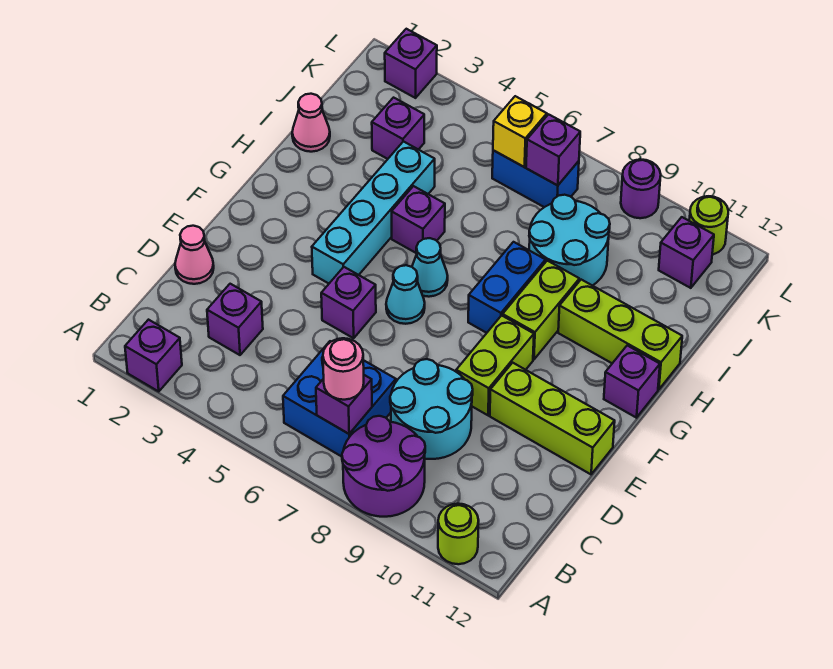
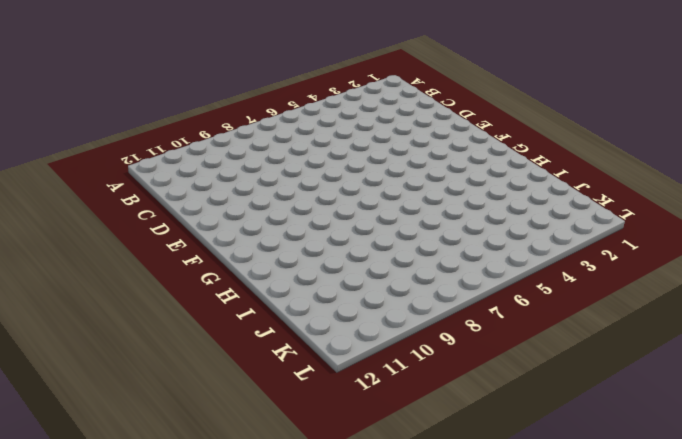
none -> purple brick A2 level 1
none -> purple round brick A8:B9 level 1
none -> lime round brick A11 level 1
none -> blue brick B6:C7 level 1

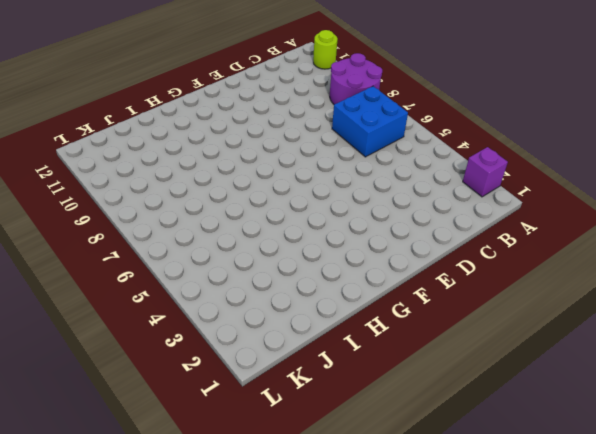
none -> purple brick C3 level 1
none -> cyan round brick C8:D9 level 1
none -> pink cone D1 level 1
none -> purple brick E5 level 1

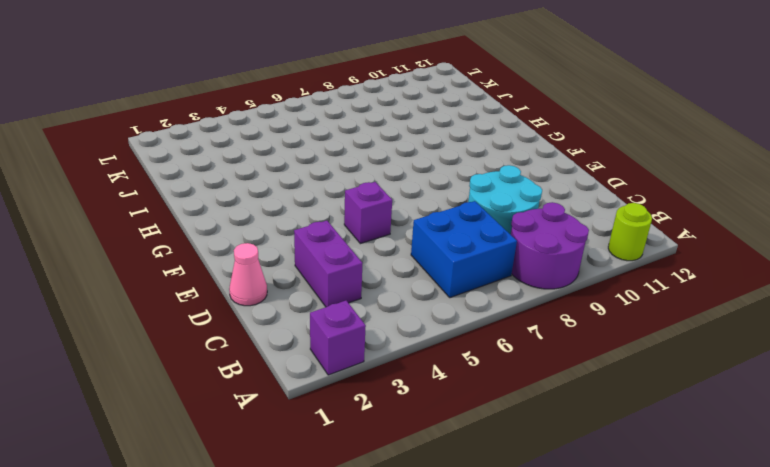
purple brick C3:D3 level 1 -> purple brick C3 level 1
none -> lime brick E9:F9 level 1
none -> lime brick E10:E12 level 1
none -> cyan brick F4:I4 level 1
none -> cyan cone F6 level 1

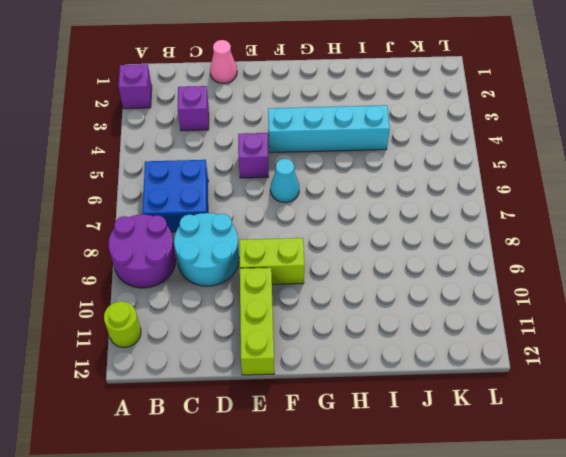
none -> cyan cone G6 level 1
none -> blue brick G8:H8 level 1
none -> lime brick G9:H9 level 1
none -> purple brick G12 level 1

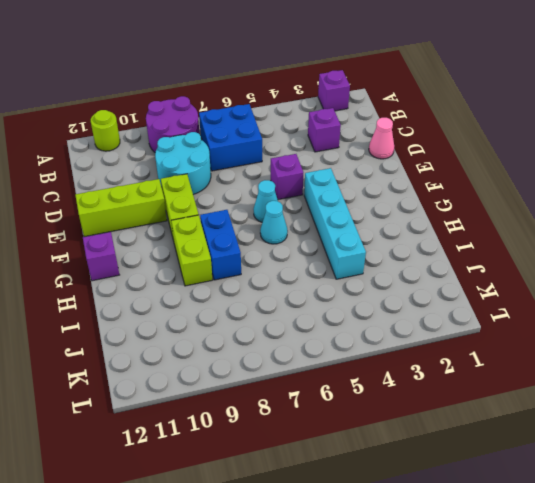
none -> purple brick H5 level 1
none -> lime brick H10:H12 level 1
none -> pink cone I1 level 1
none -> cyan round brick I8:J9 level 1

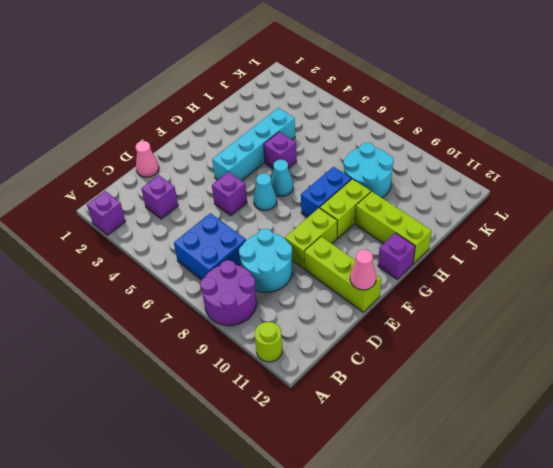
pink cone E12 level 2 -> pink cone I1 level 1
none -> purple brick J3 level 1
none -> blue brick K6:K7 level 1
none -> purple brick K11 level 1
none -> purple brick L2 level 1

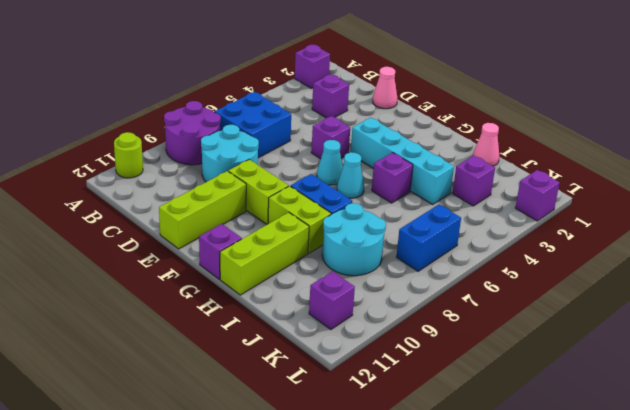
none -> purple round brick L9 level 1
none -> lime round brick L11 level 1
none -> purple brick B7 level 2
none -> yellow brick K6 level 2

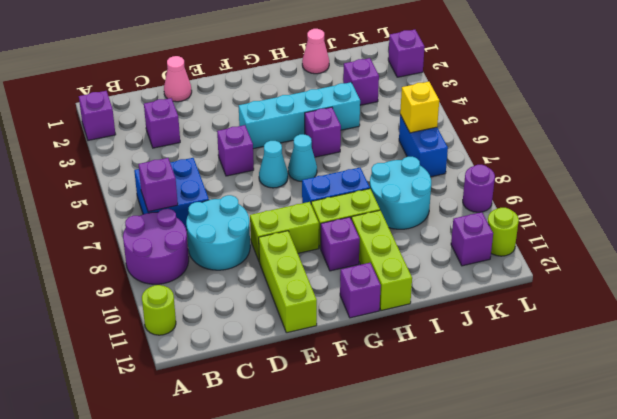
purple brick G10 level 1 -> purple brick K7 level 2
none -> pink round brick B7 level 3

